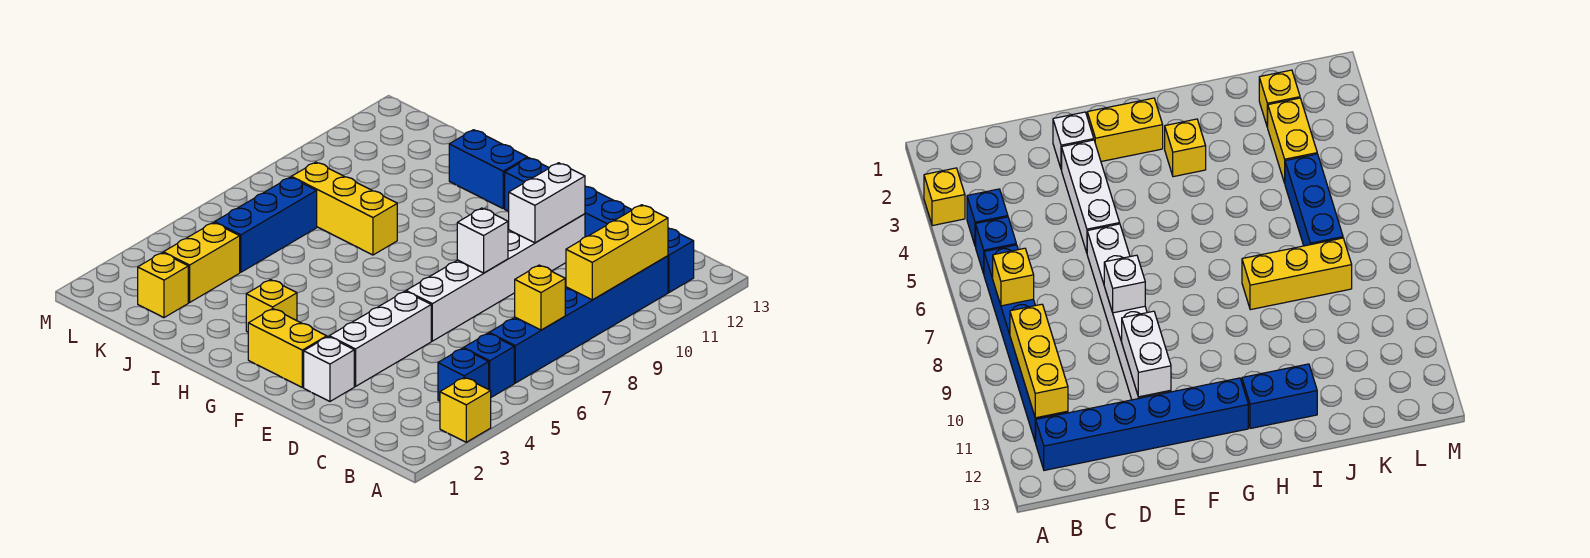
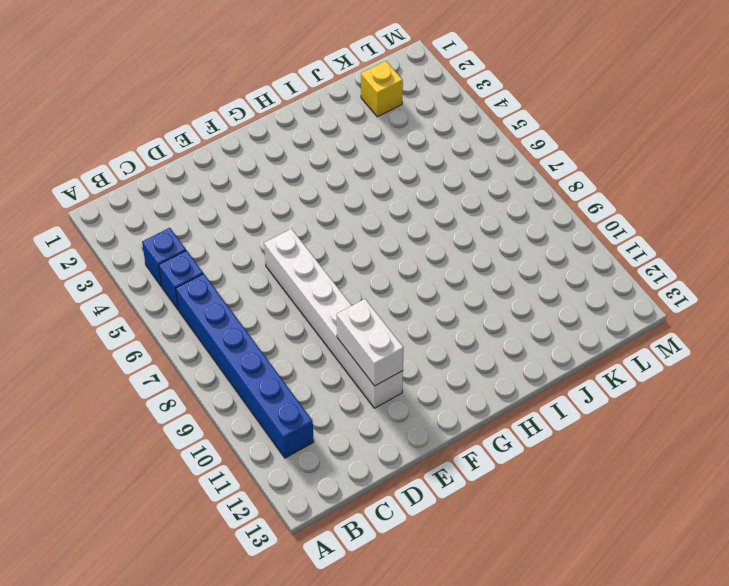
none -> yellow brick A3 level 1
none -> blue brick B12:G12 level 1
none -> white brick E2 level 1

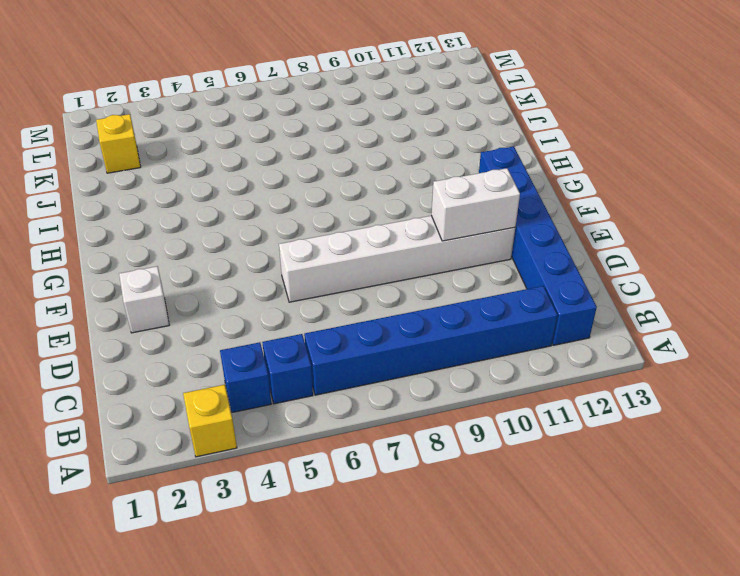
none -> white brick E3:E5 level 1
none -> yellow brick F2:G2 level 1
none -> yellow brick H3 level 1

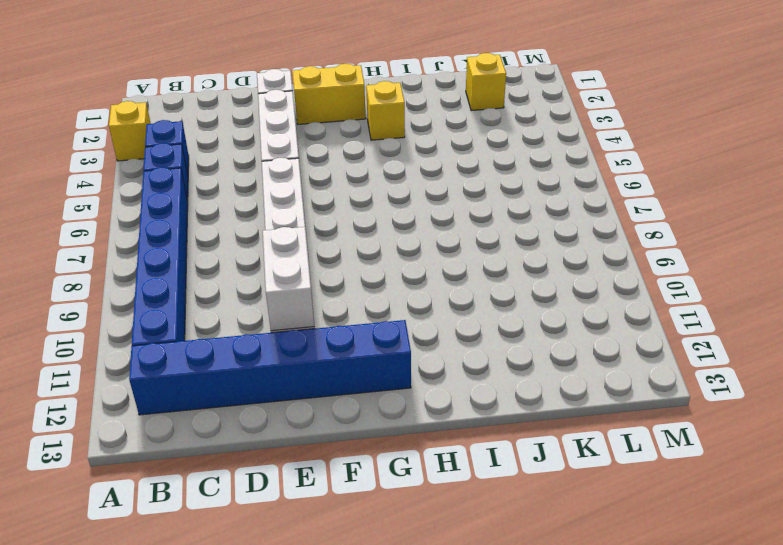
none -> blue brick H12:I12 level 1
none -> yellow brick I8:K8 level 1
none -> yellow brick K3:K4 level 1

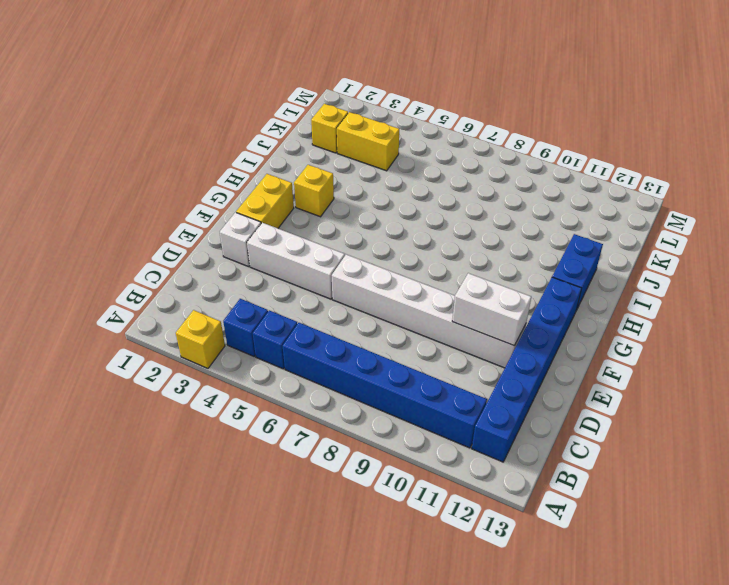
none -> yellow brick I8:K8 level 1
none -> blue brick K5:K7 level 1
none -> yellow brick B7 level 2

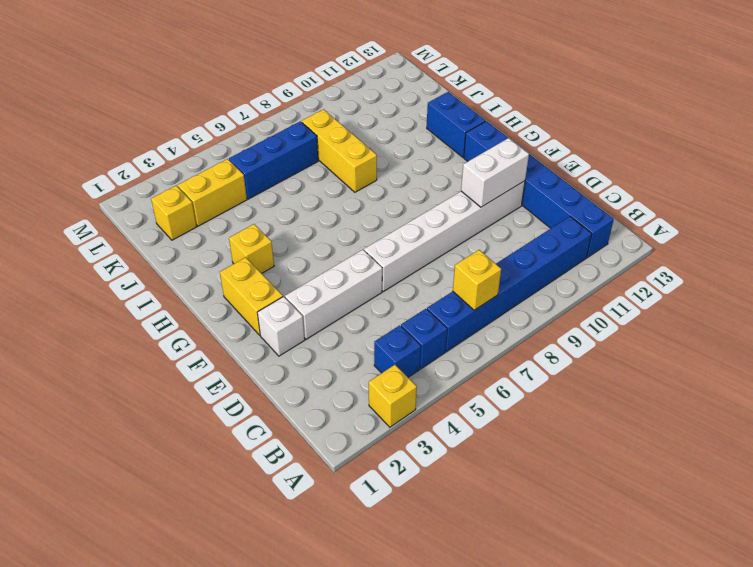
none -> yellow brick B9:B11 level 2
none -> white brick E8 level 2

